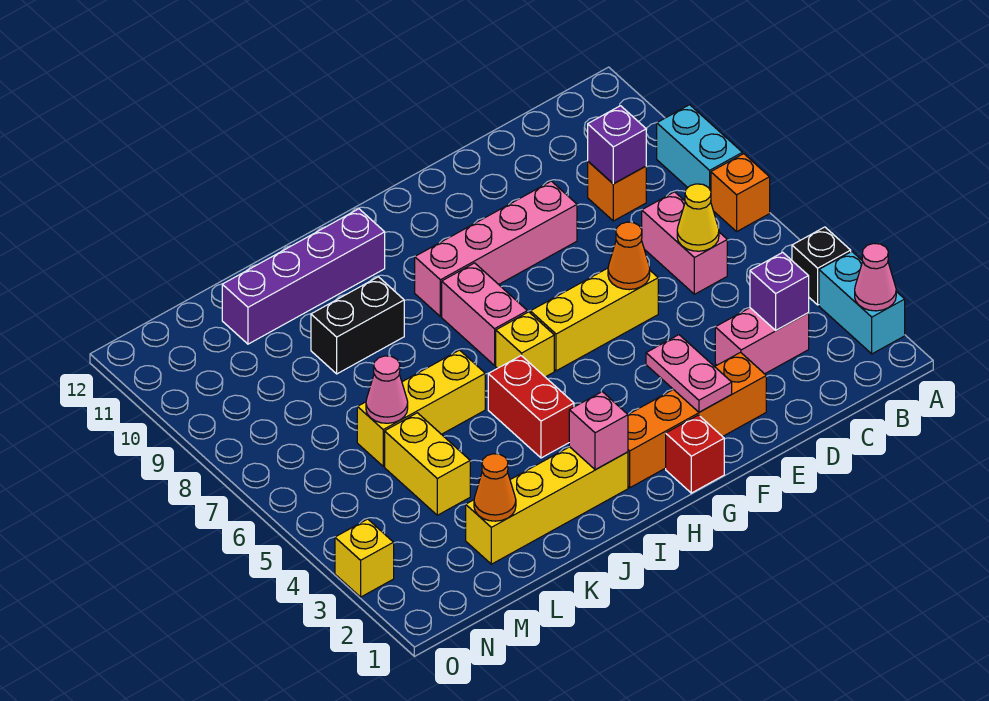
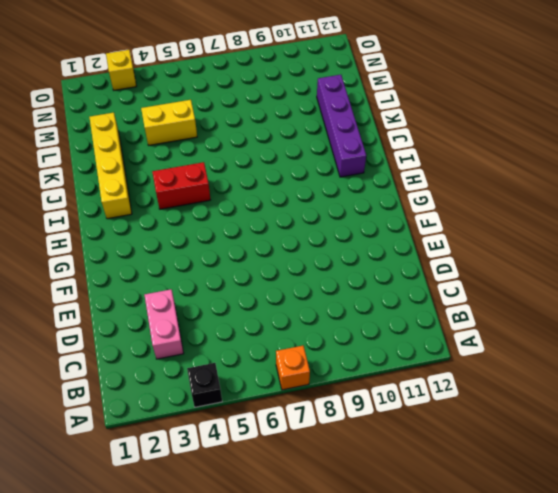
none -> cyan brick A2:A3 level 1
none -> cyan brick A8:A9 level 1
none -> pink brick C6:C7 level 1

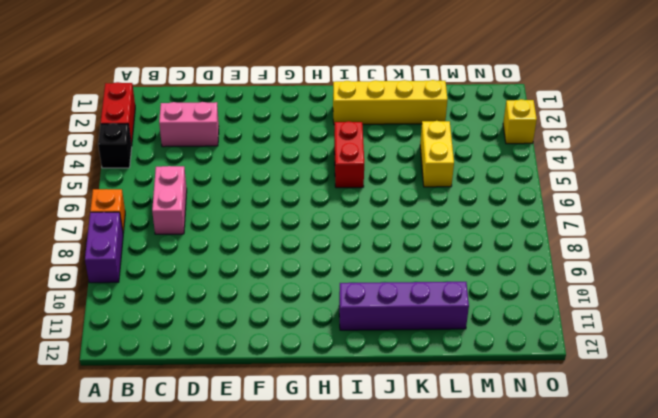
red brick A2:A3 level 1 -> cyan brick A2:A3 level 1
purple brick A8:A9 level 1 -> cyan brick A8:A9 level 1
none -> orange brick C9 level 1
none -> orange brick E2:H2 level 1
none -> yellow brick E6:G6 level 1

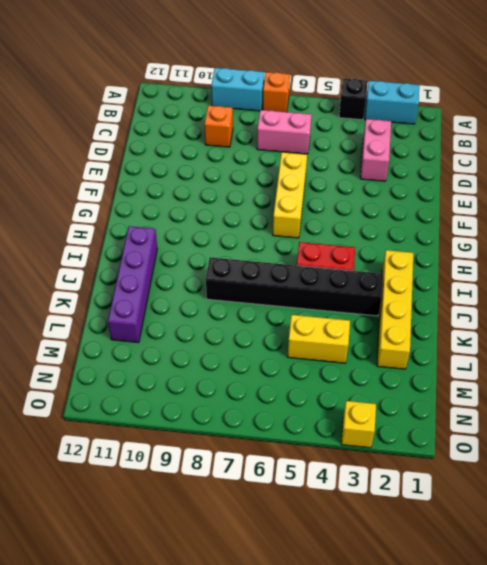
black brick J3:J8 level 1 -> yellow brick J6:L6 level 1
none -> orange brick E2:H2 level 1
none -> pink brick E9:H9 level 1
none -> red brick G1 level 1

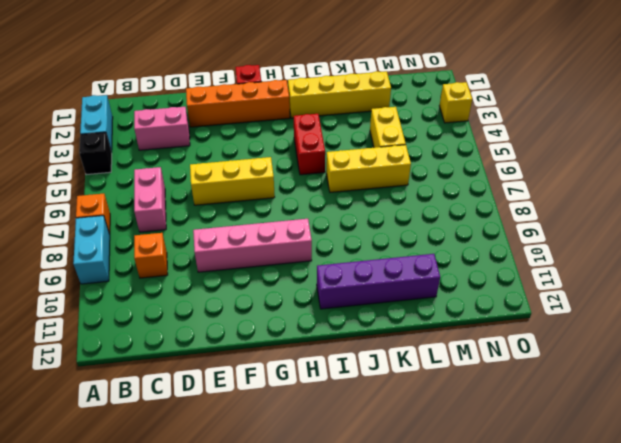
none -> yellow brick H6 level 1
none -> pink brick H7:H8 level 1
none -> black brick J9:K9 level 1

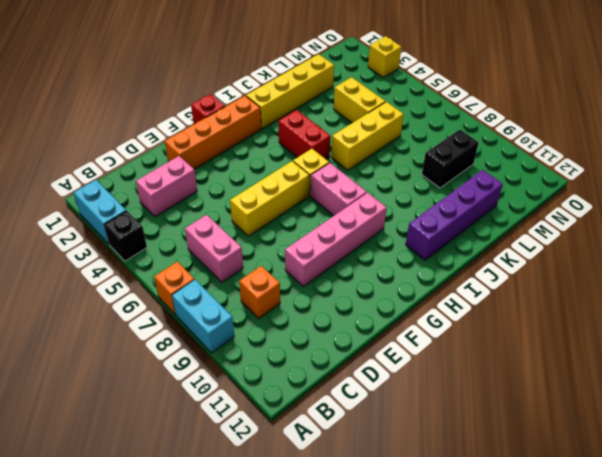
black brick L9:M9 level 1 -> black brick J9:K9 level 1
none -> pink cone A2 level 2
none -> purple brick C3 level 2
none -> yellow cone C6 level 2

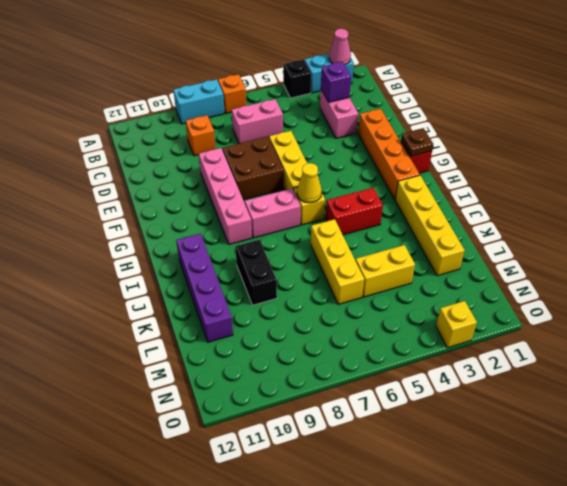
brown brick E7:F8 level 1 -> none
brown plate G1 level 2 -> none
yellow cone H6 level 2 -> yellow cone C6 level 2
none -> purple brick C9 level 2
none -> orange cone E6 level 2
none -> pink plate F2:F3 level 2

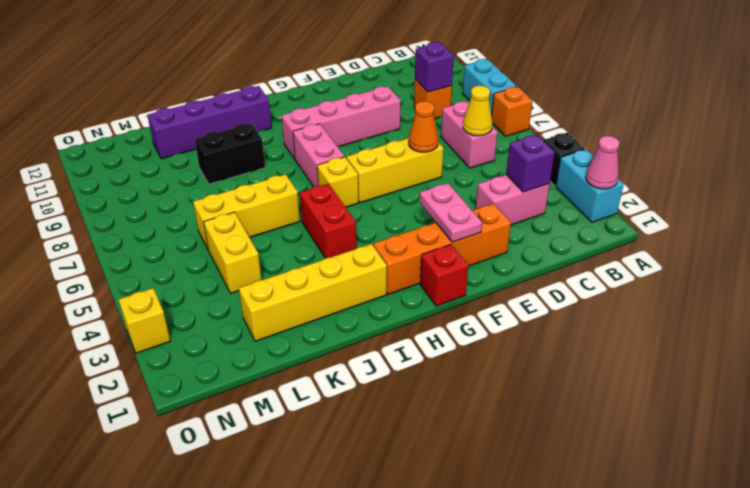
none -> pink brick I2 level 2
none -> orange cone L2 level 2
none -> pink cone L6 level 2

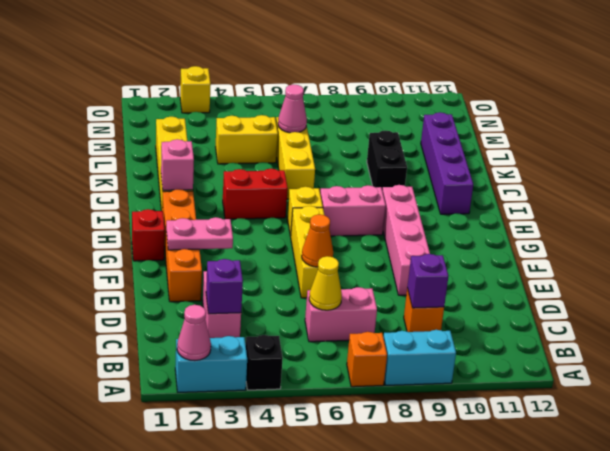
none -> orange cone L2 level 2

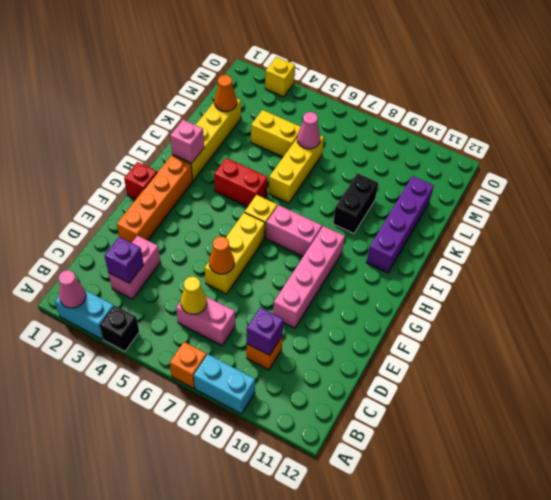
none -> pink plate F2:F3 level 2

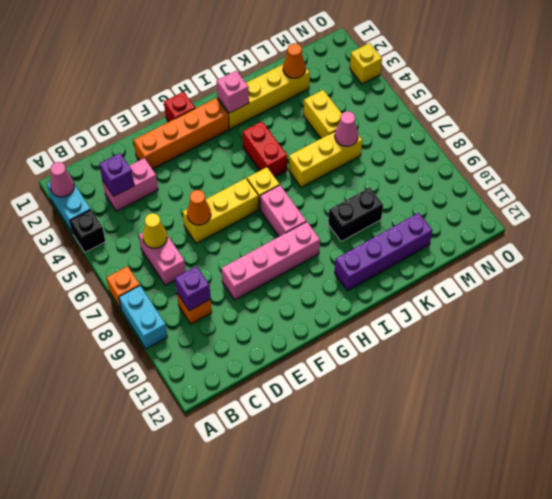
none -> pink plate F2:F3 level 2

